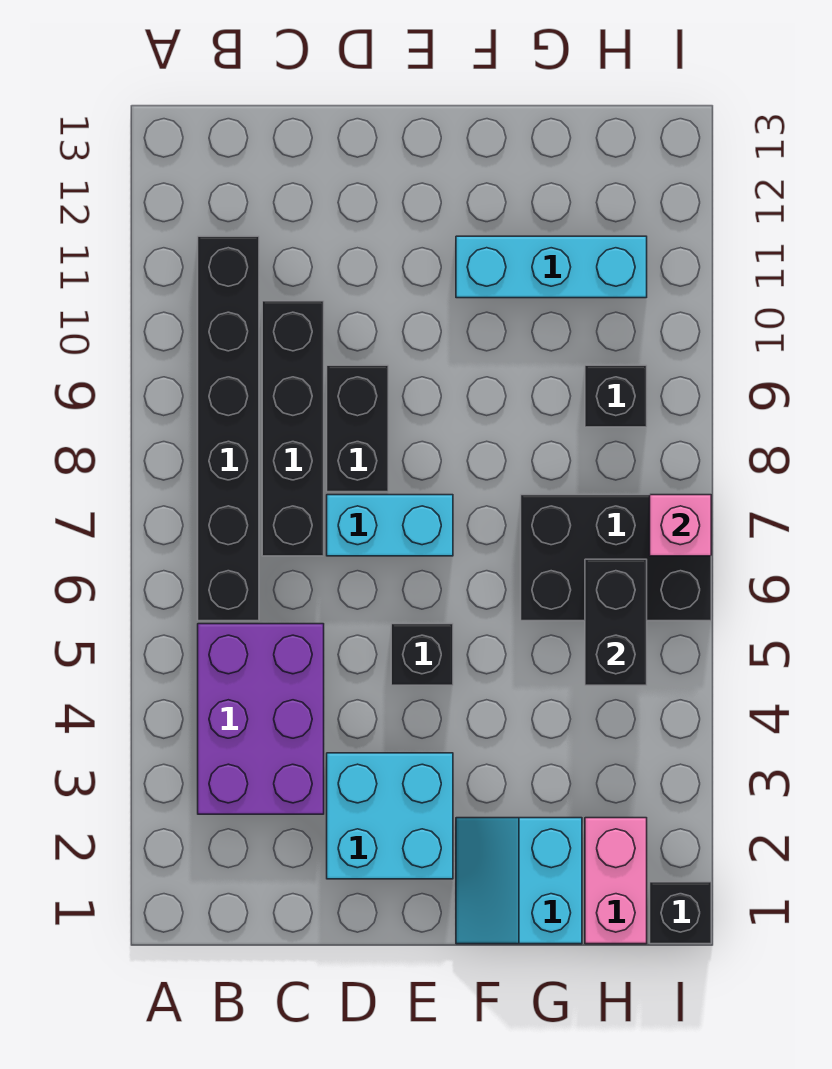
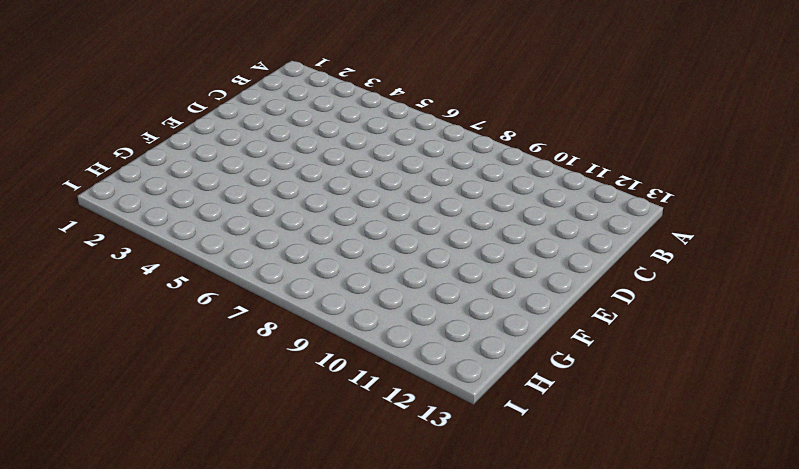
none -> purple brick B3:C5 level 1
none -> black brick B6:B11 level 1
none -> black brick C7:C10 level 1

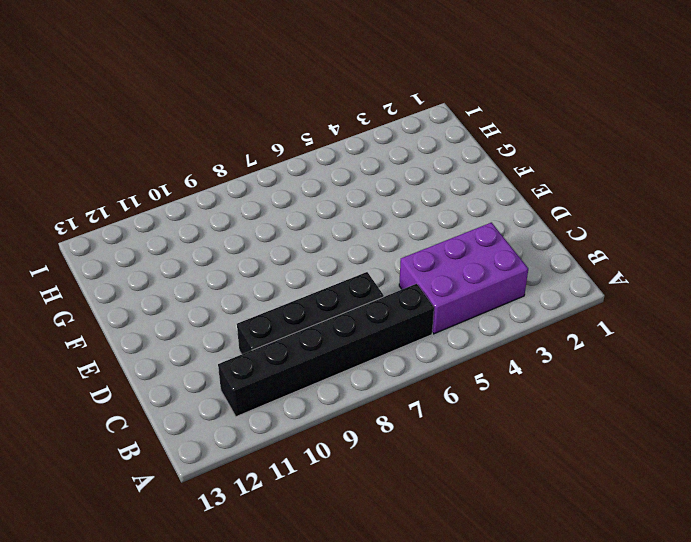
none -> cyan brick D2:E3 level 1
none -> cyan brick D7:E7 level 1
none -> black brick D8:D9 level 1

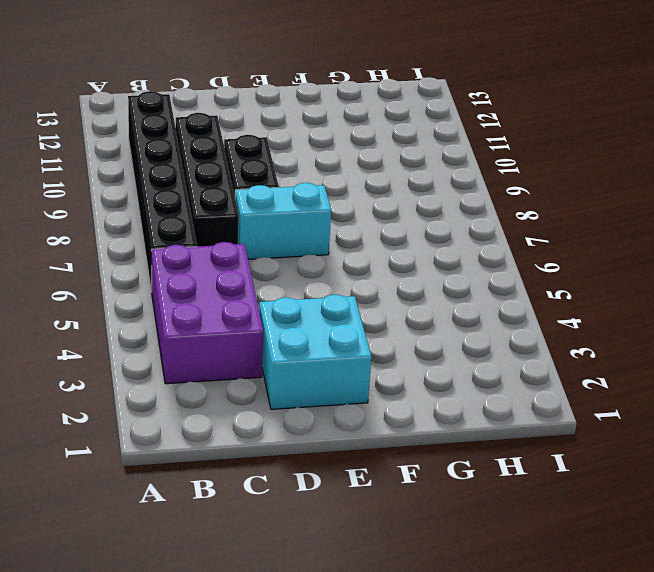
none -> black brick E5 level 1
none -> cyan slope F1:G2 level 1 top G
none -> cyan brick F11:H11 level 1

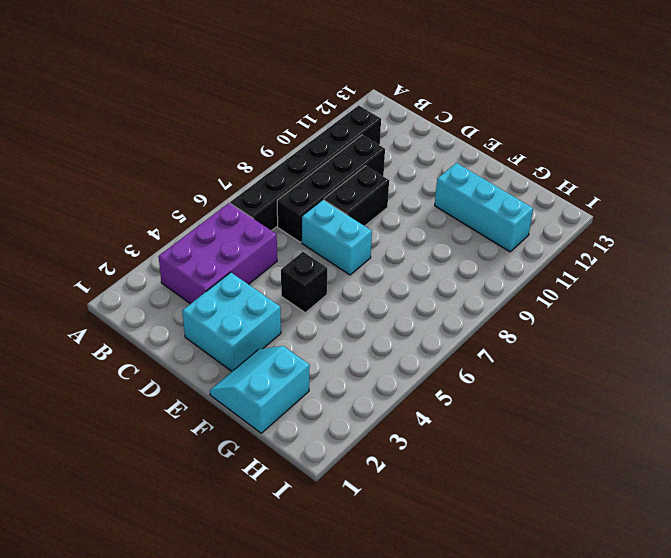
none -> black brick G6:I7 level 1
none -> pink brick H1:H2 level 1
none -> black brick H9 level 1

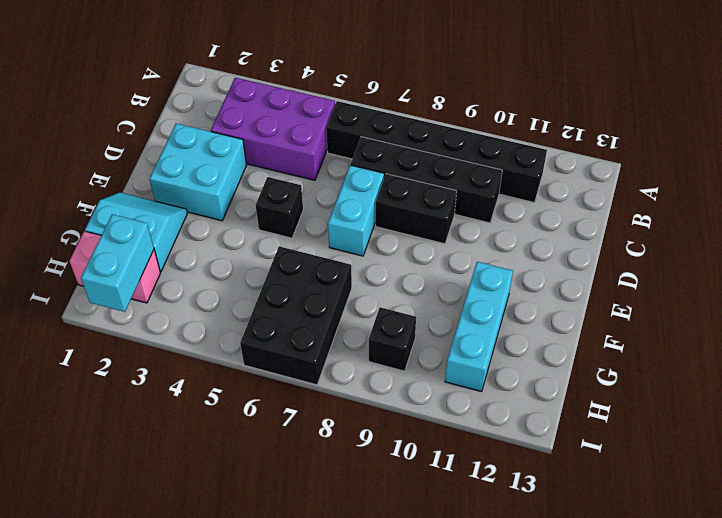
cyan brick H2:I2 level 2 -> none
none -> black brick I1 level 1
none -> black brick H5:H6 level 2
none -> pink brick I7 level 2

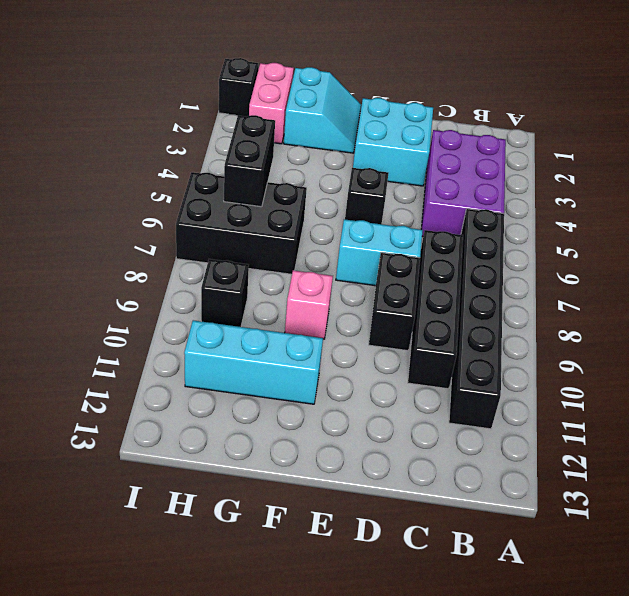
pink brick F9 level 1 -> pink brick I7 level 2

